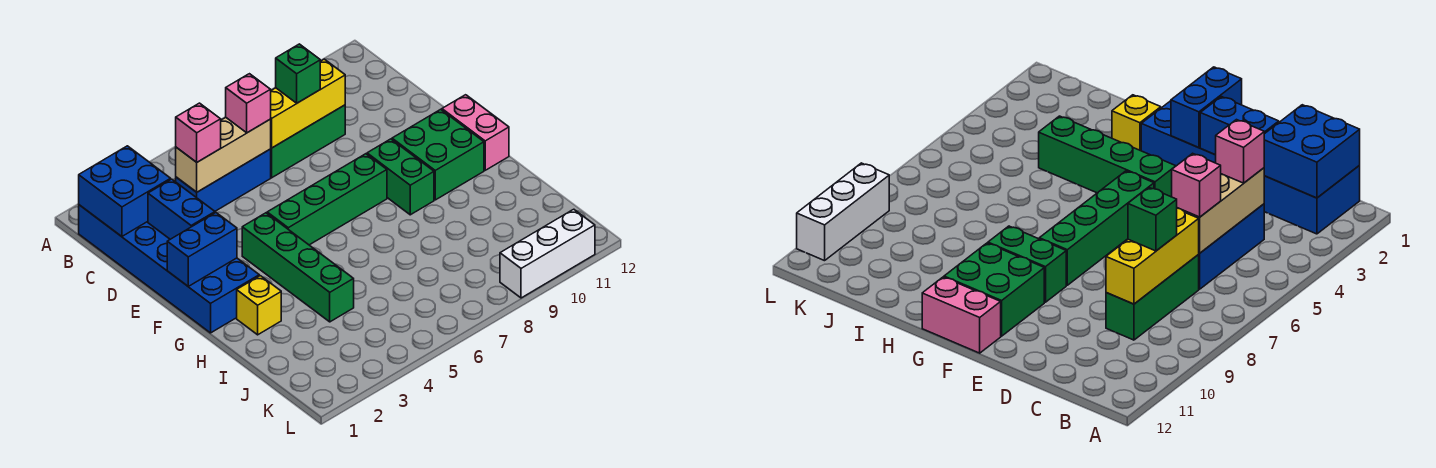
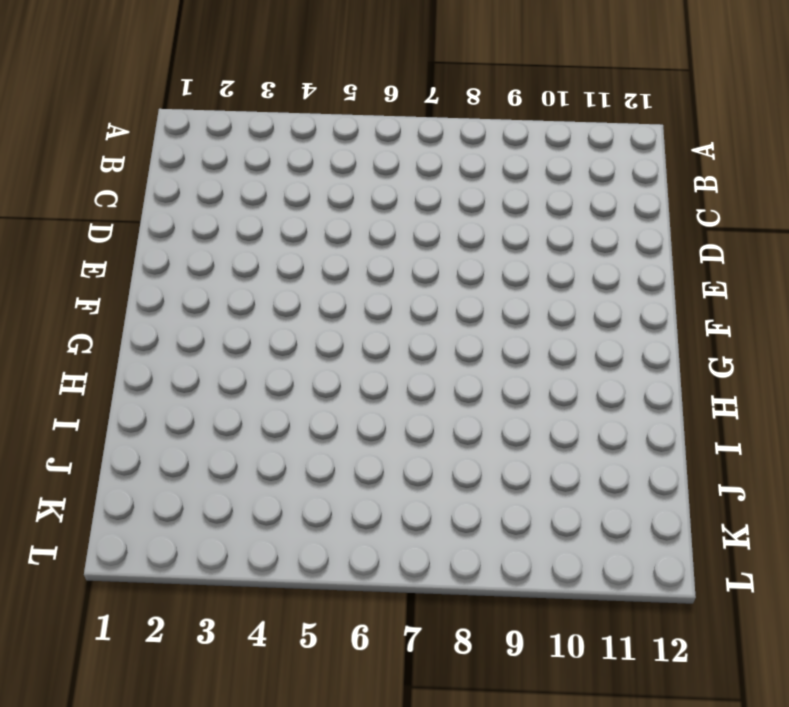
none -> blue brick B1:G2 level 1
none -> blue brick C4:C6 level 1
none -> green brick C7:C9 level 1

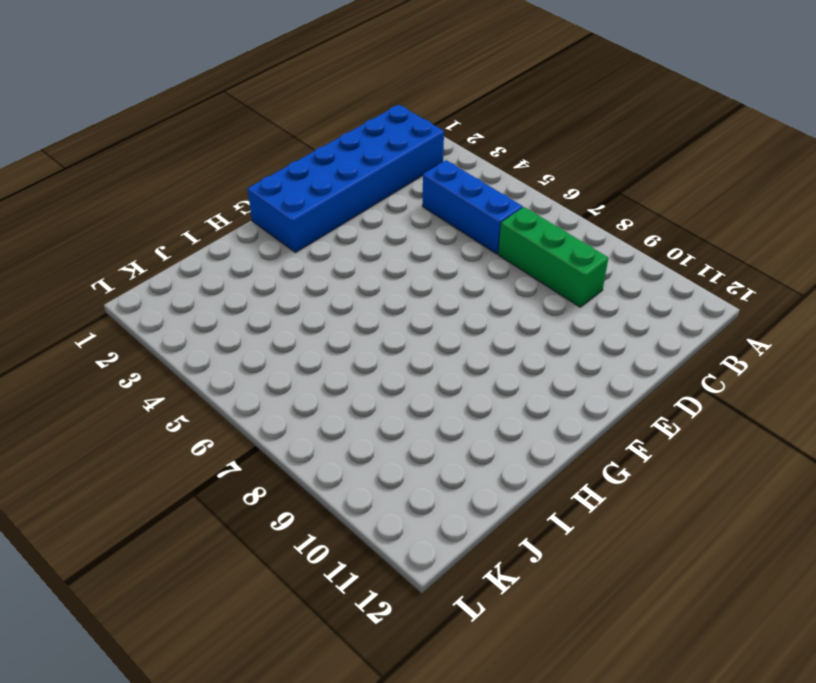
none -> green brick F4:I4 level 1
none -> green brick F5:F8 level 1
none -> green brick F9:G9 level 1

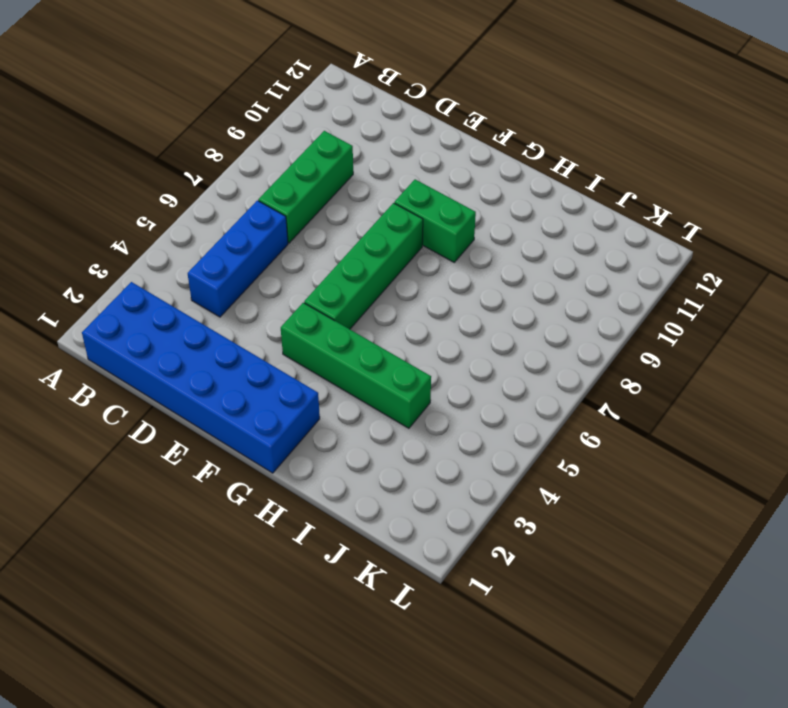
none -> green brick F10:G11 level 1
none -> pink brick F12:G12 level 1
none -> yellow brick H2 level 1

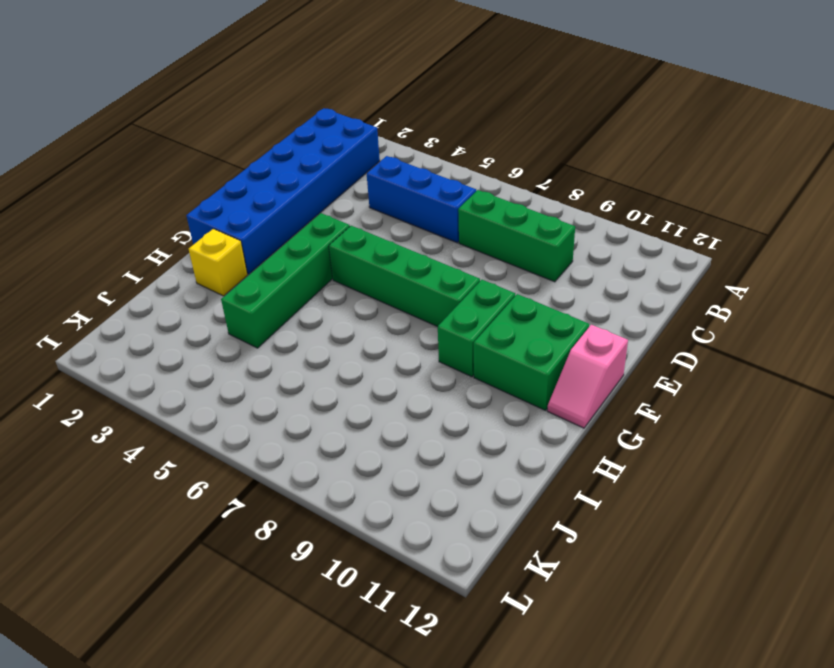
pink slope F12:G12 level 1 top F -> pink brick F12:G12 level 1
none -> white brick L9:L11 level 1
none -> blue brick B1:C2 level 2
none -> tan brick C4:C6 level 2

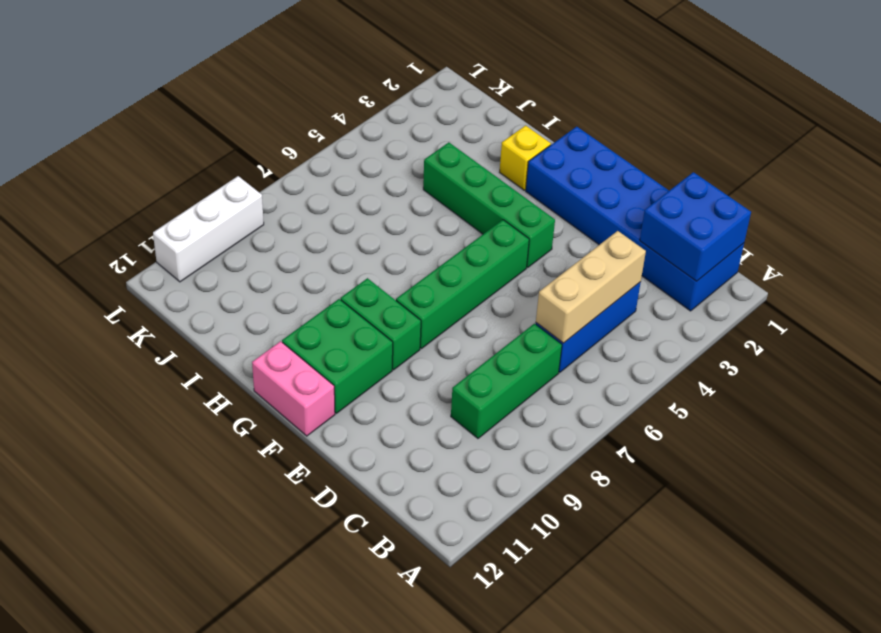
none -> yellow brick C7:C9 level 2
none -> blue brick D2:E2 level 2
none -> blue brick F1:F2 level 2

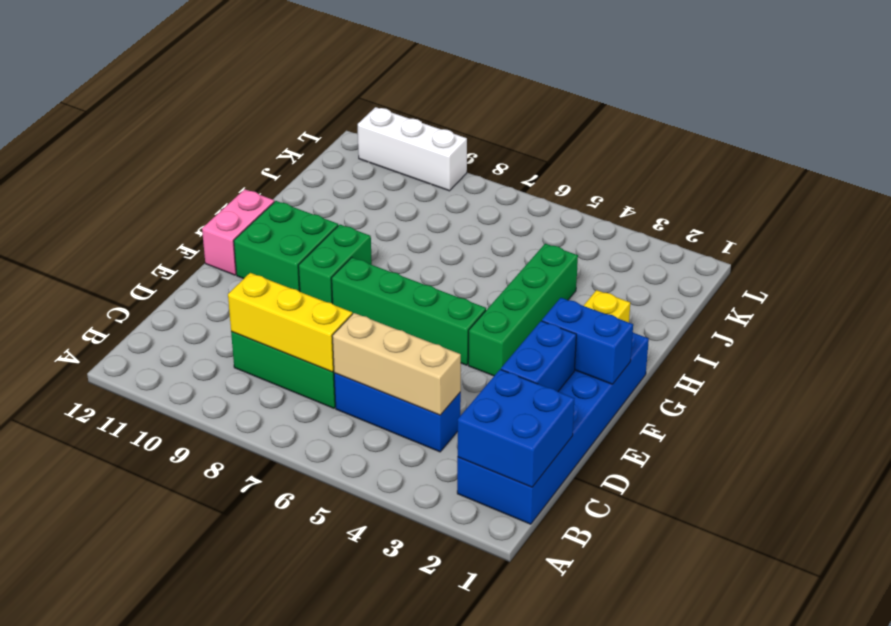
none -> pink brick C4 level 3
none -> pink brick C6 level 3
none -> green brick C8 level 3

